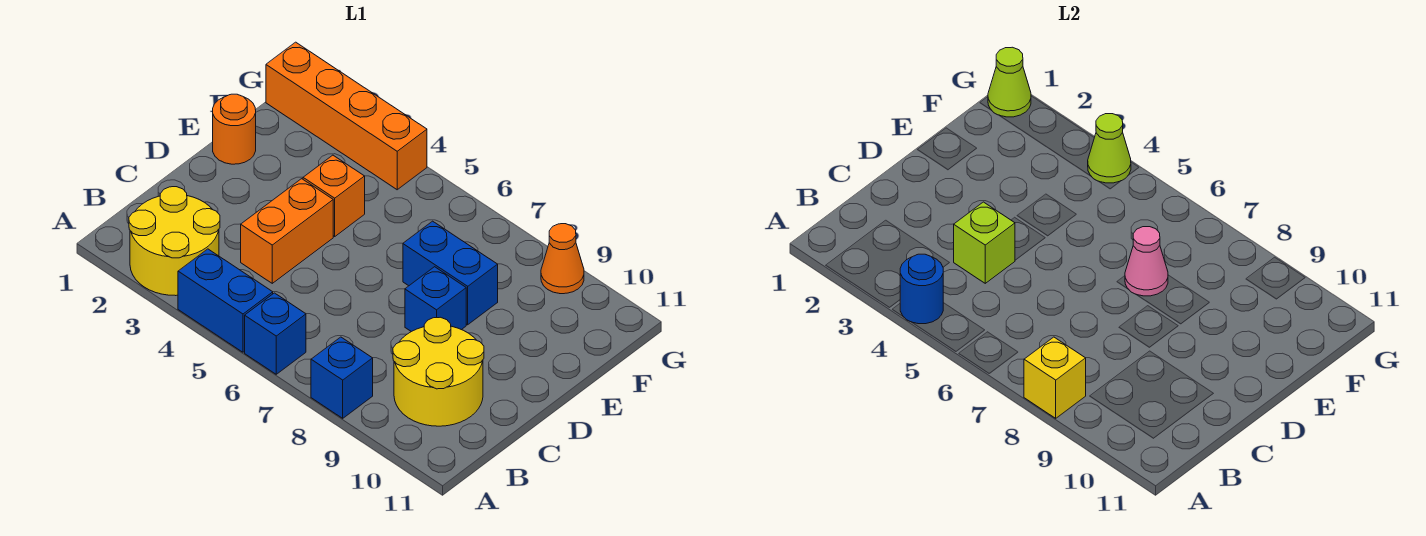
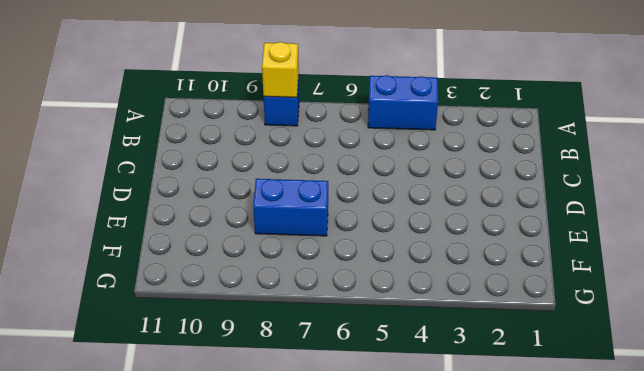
none -> yellow round brick A2:B3 level 1
none -> blue brick A6 level 1
none -> yellow round brick B9:C10 level 1

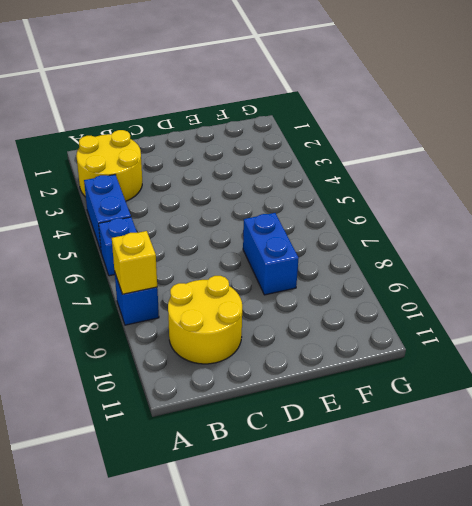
none -> orange brick C4:D4 level 1
none -> blue brick D8 level 1
none -> orange round brick E1 level 1

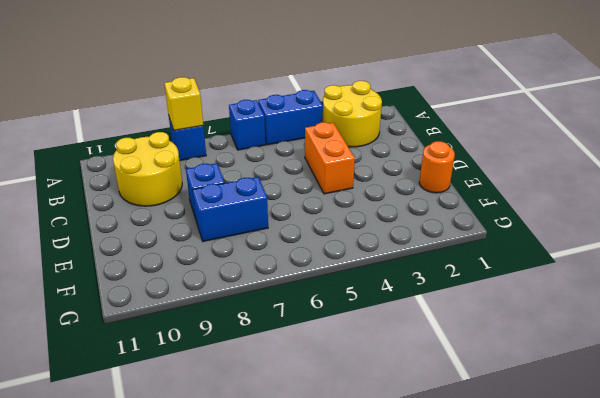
none -> orange brick E4 level 1
none -> orange brick G1:G4 level 1
none -> orange cone G9 level 1

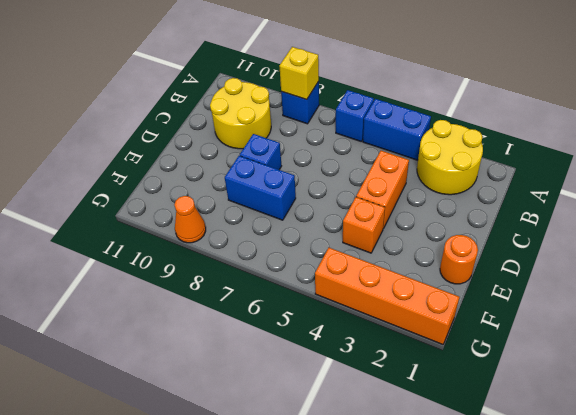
none -> blue round brick A4 level 2
none -> lime brick C4 level 2
none -> pink cone E7 level 2

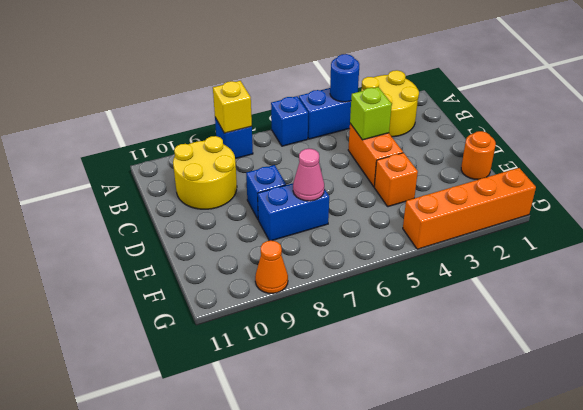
none -> lime cone G1 level 2
none -> lime cone G4 level 2

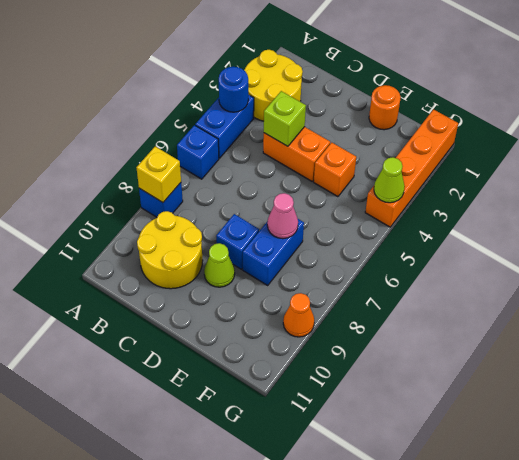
lime cone D9 level 1 -> lime cone G1 level 2

